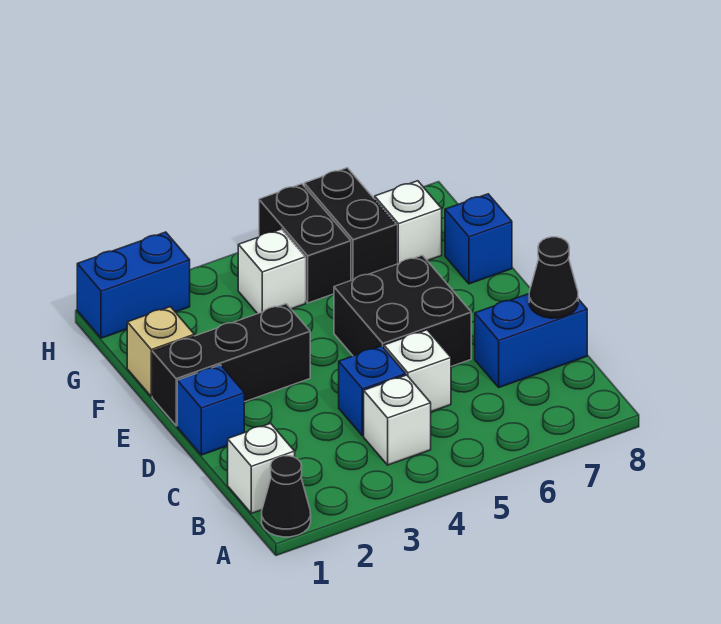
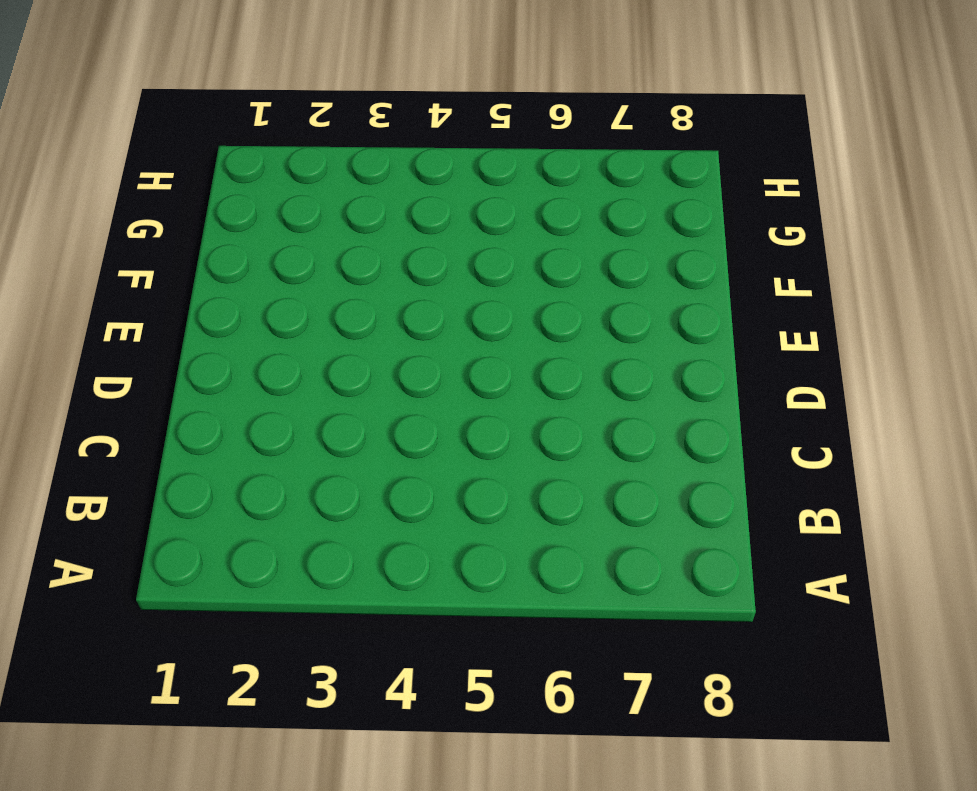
none -> black cone A1 level 1
none -> white brick B1 level 1
none -> white brick B4 level 1

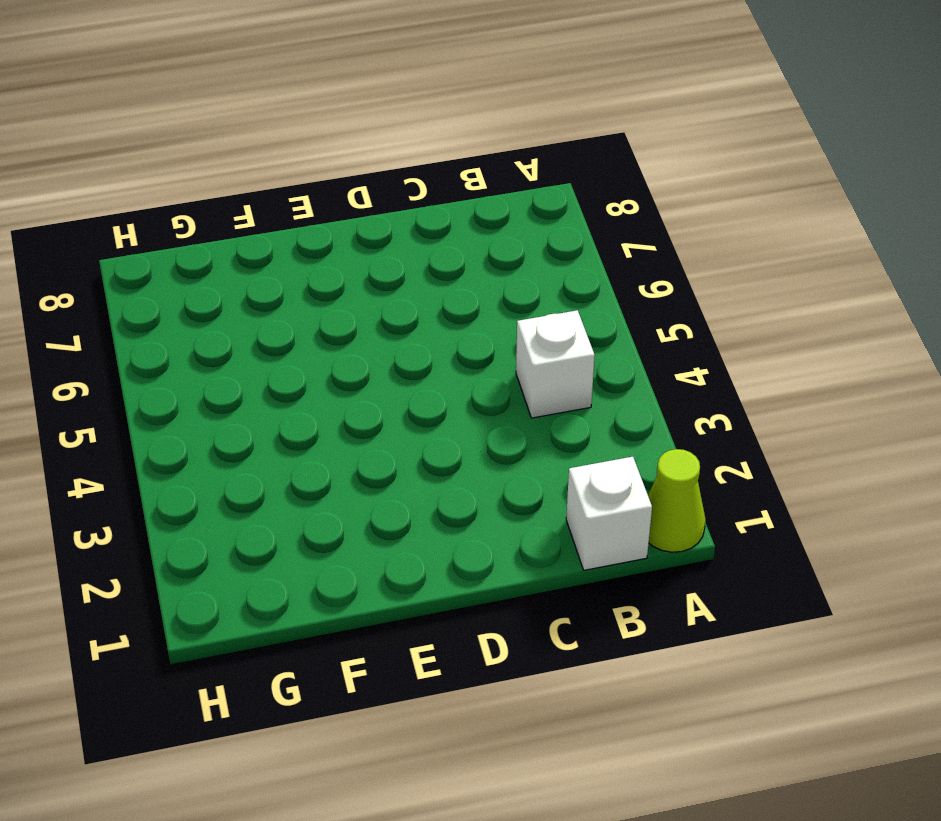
lime cone A1 level 1 -> black cone A1 level 1
none -> blue brick C4 level 1
none -> white brick C5 level 1
none -> blue brick C7:C8 level 1

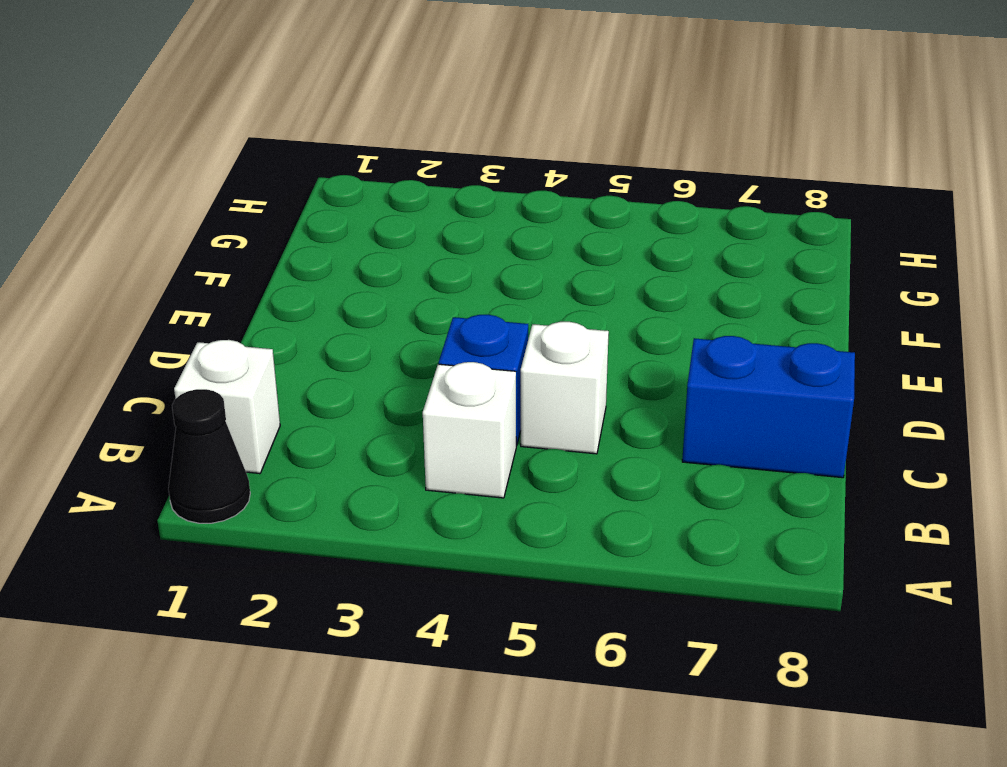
none -> blue brick D1 level 1
none -> black brick D5:E6 level 1
none -> black brick E1:E3 level 1

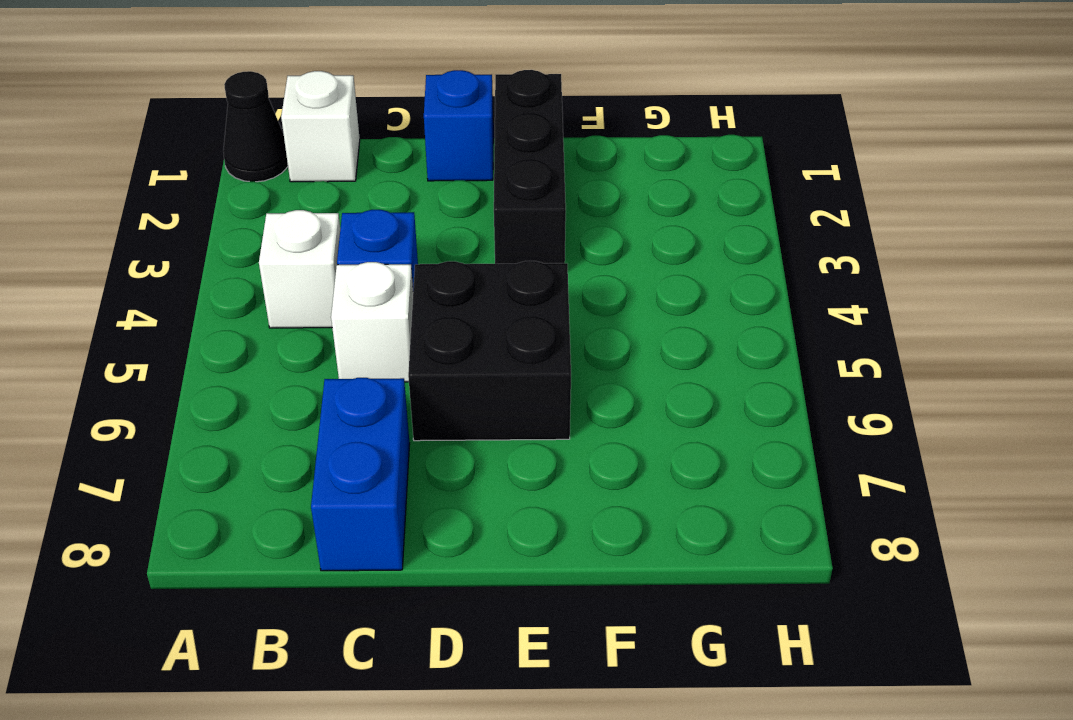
none -> tan brick F1 level 1
none -> blue brick F8 level 1
none -> white brick G4 level 1

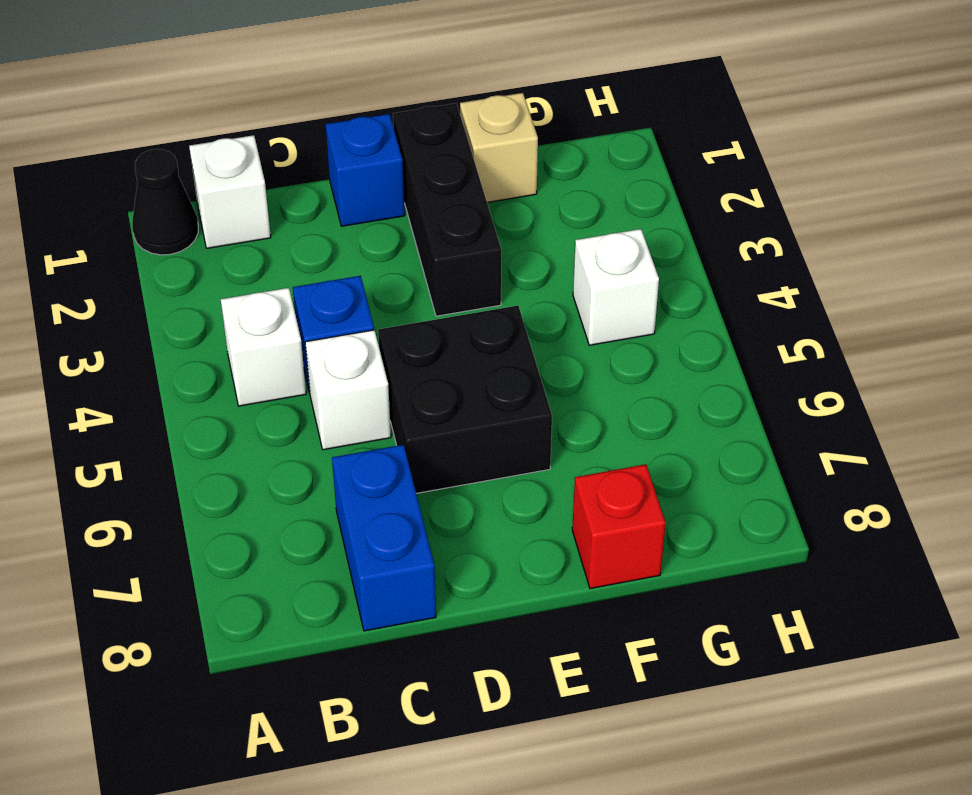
red brick F8 level 1 -> blue brick F8 level 1
none -> black brick G5:H5 level 1
none -> black brick G6:H6 level 1
none -> white brick G7 level 1

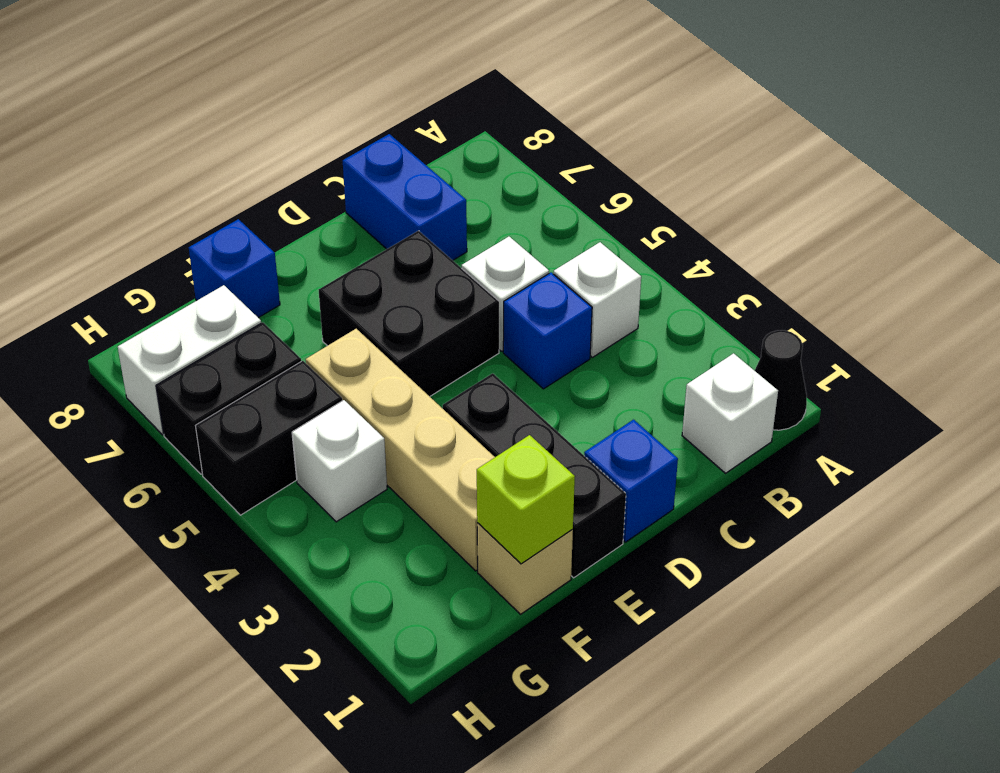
lime brick F1 level 2 -> none
tan brick F2:F5 level 1 -> none
white brick G7:H7 level 1 -> white brick G7 level 1
none -> blue brick H1:H2 level 1
none -> black cone C8 level 2

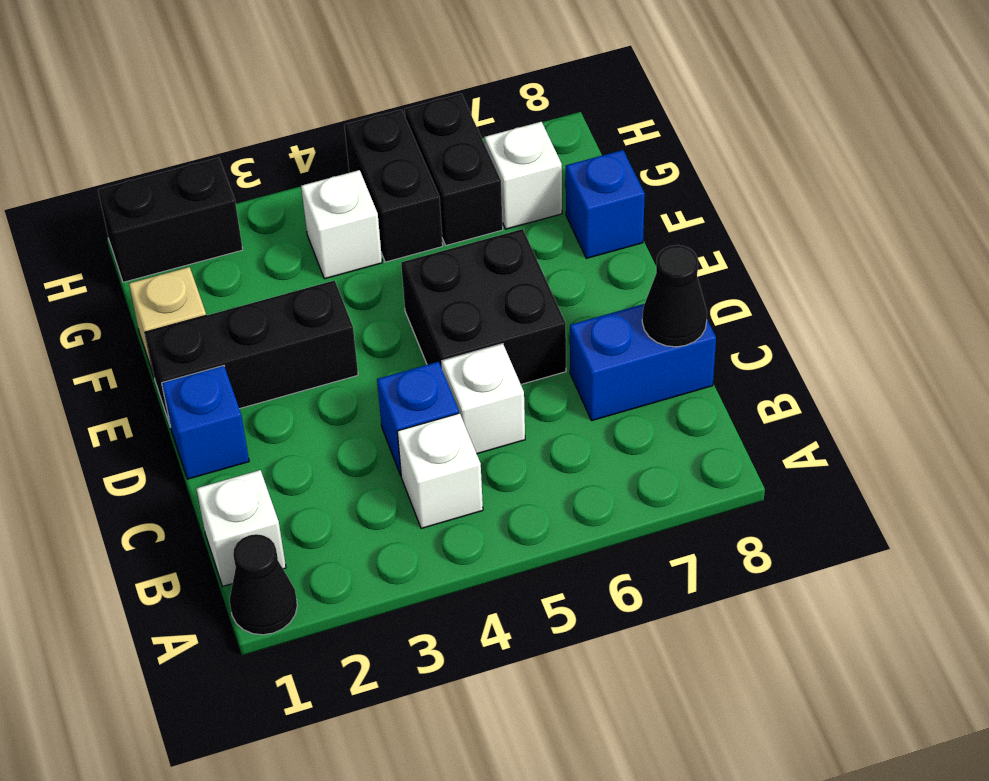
black brick H1:H2 level 1 -> blue brick H1:H2 level 1

